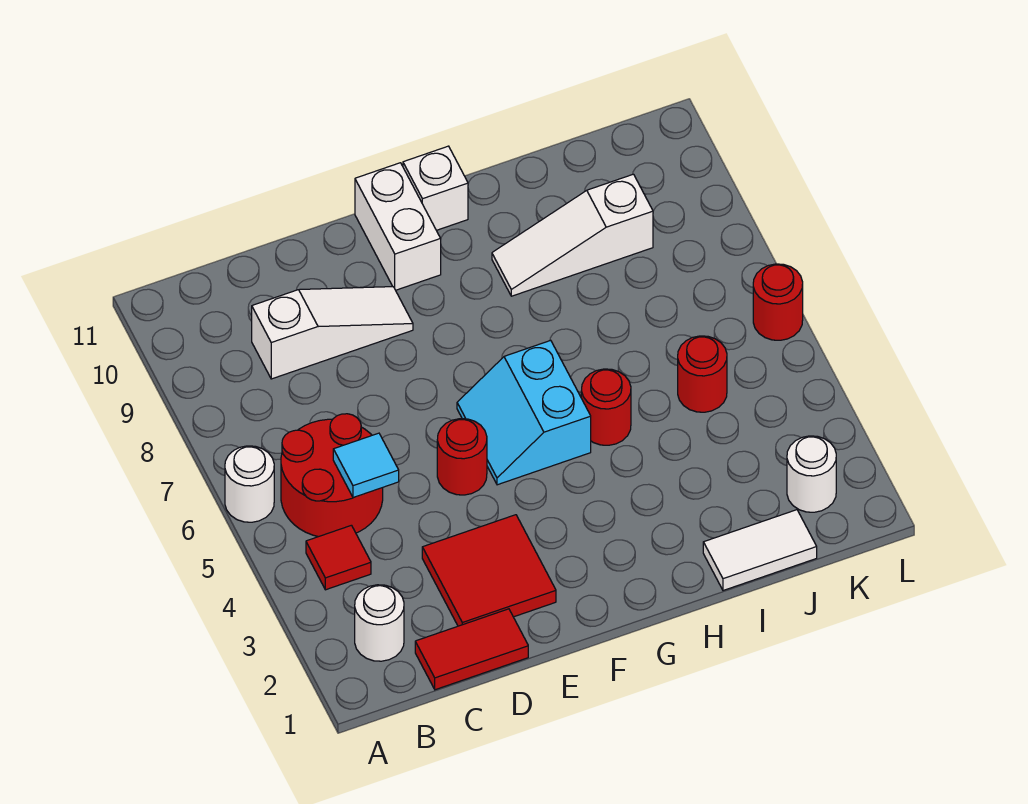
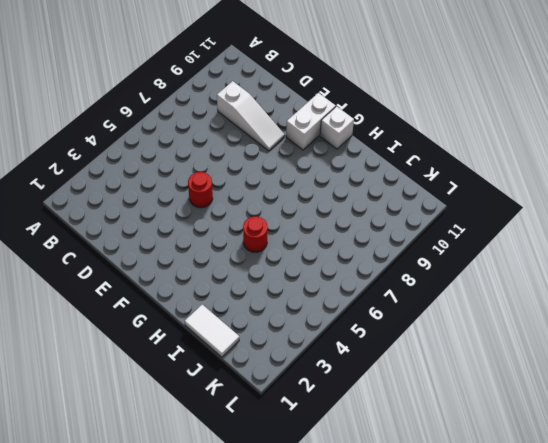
none -> white round brick A6 level 1
none -> white round brick B2 level 1
none -> red tile B4 level 1

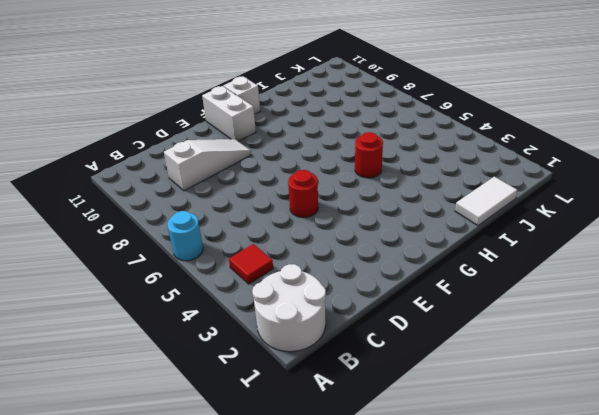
white round brick A1:B2 level 1 -> white round brick B2 level 1
cyan round brick A6 level 1 -> white round brick A6 level 1
none -> red round brick B5:C6 level 1
none -> red tile C1:D1 level 1
none -> red tile D2:E3 level 1

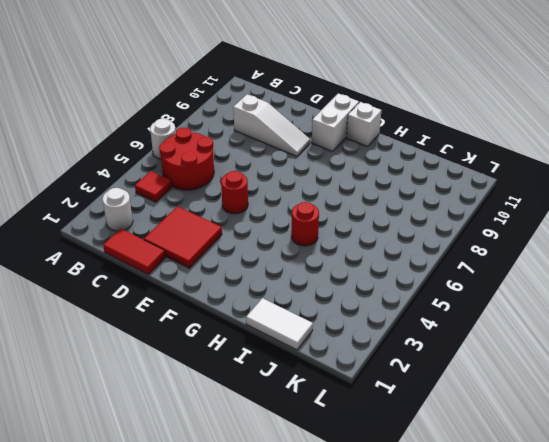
none -> cyan slope F5:G6 level 1 top G
none -> white slope H9:J9 level 1 top J
none -> red round brick J5 level 1

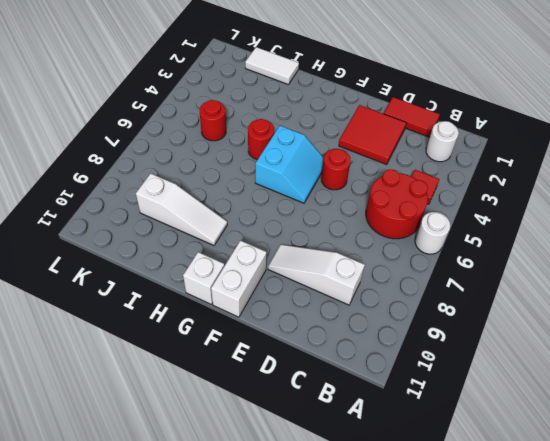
none -> white round brick K2 level 1
none -> red round brick L6 level 1
none -> cyan tile C5 level 2

